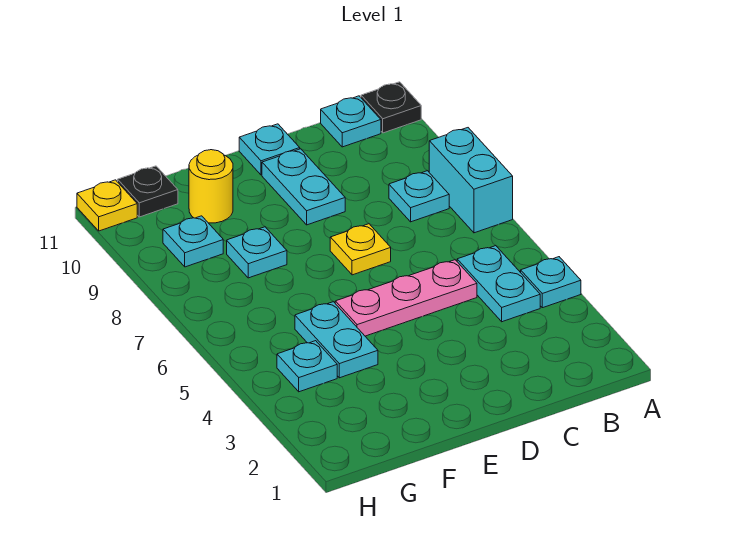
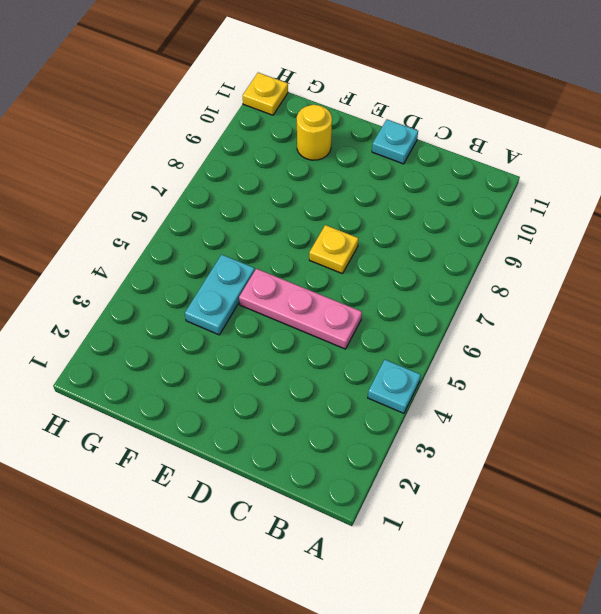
none -> cyan brick A7:A8 level 1
none -> black plate A11 level 1
none -> cyan plate B4:B5 level 1

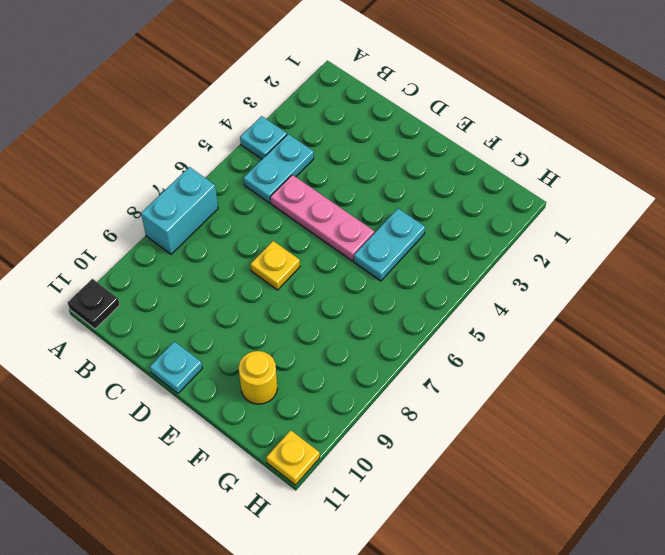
none -> cyan plate B8 level 1
none -> cyan plate B11 level 1
none -> cyan plate D9:D10 level 1

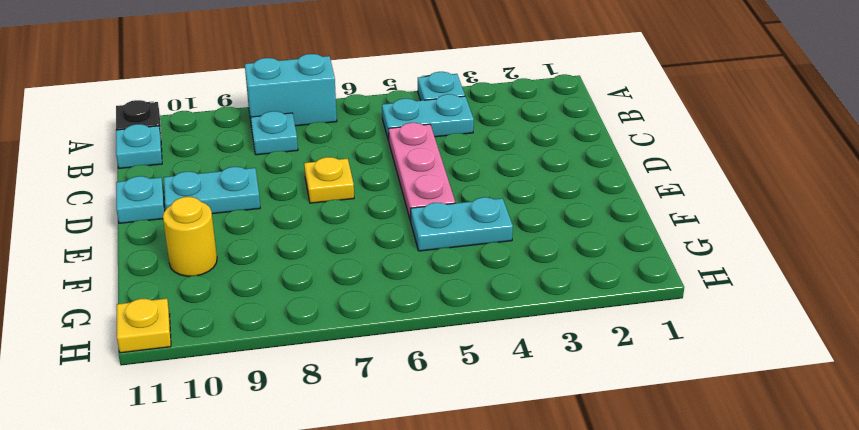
none -> cyan plate F8 level 1
none -> cyan plate G4 level 1
none -> cyan plate G9 level 1

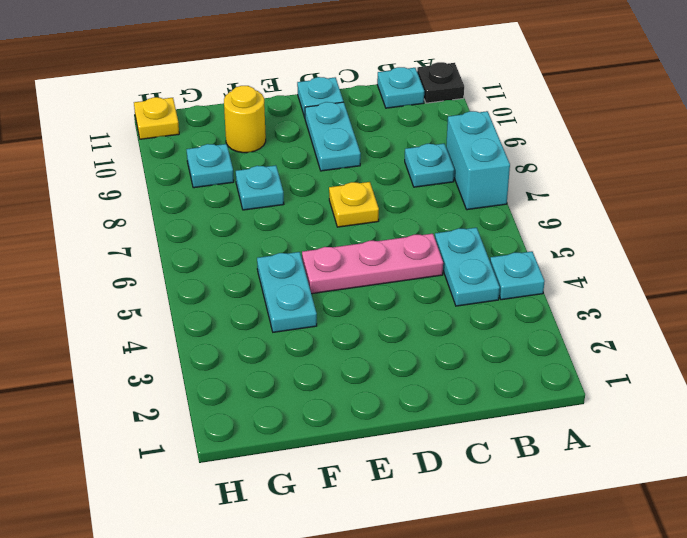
none -> cyan plate G4 level 1
none -> black plate G11 level 1

